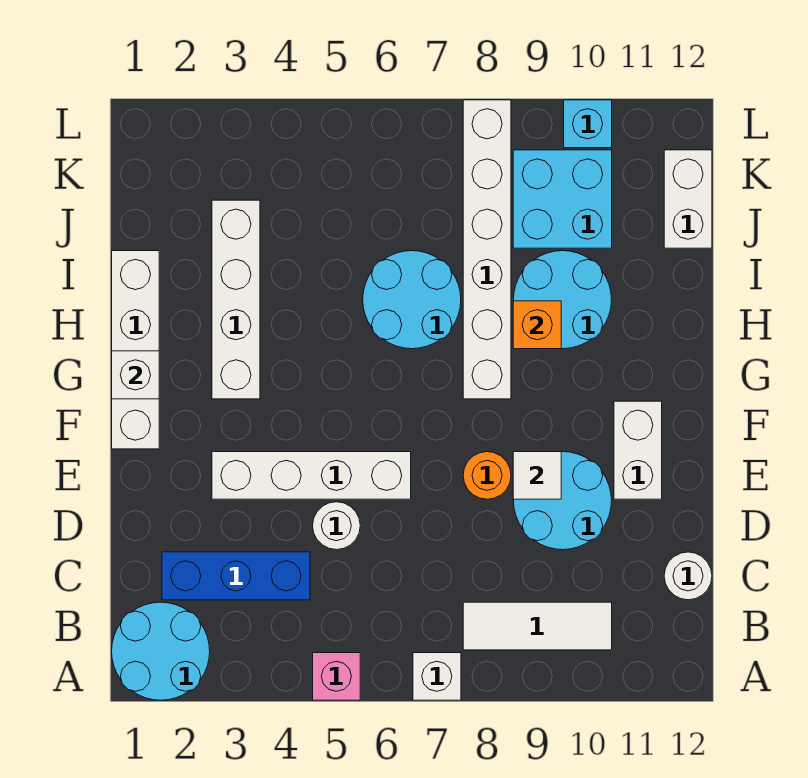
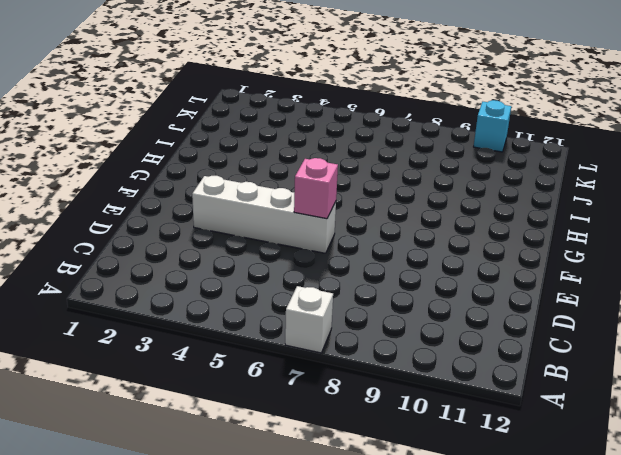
pink brick E6 level 2 -> pink brick A5 level 1
none -> cyan round brick A1:B2 level 1
none -> white tile B8:B10 level 1
none -> blue brick C2:C4 level 1

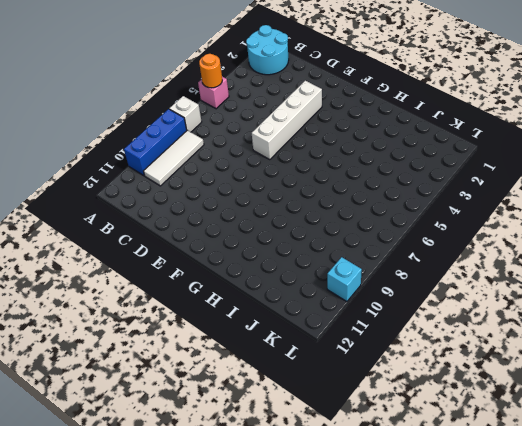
orange round brick A5 level 2 -> orange round brick E8 level 1
blue brick A8:A10 level 1 -> blue brick C2:C4 level 1
none -> white round brick C12 level 1
none -> white round brick D5 level 1
none -> cyan round brick D9:E10 level 1

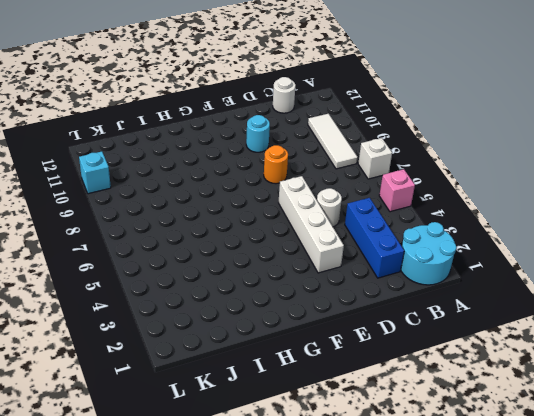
cyan round brick E10 level 1 -> cyan round brick D9:E10 level 1
none -> white brick E11:F11 level 1
none -> white brick F1:I1 level 1
none -> white brick G3:J3 level 1

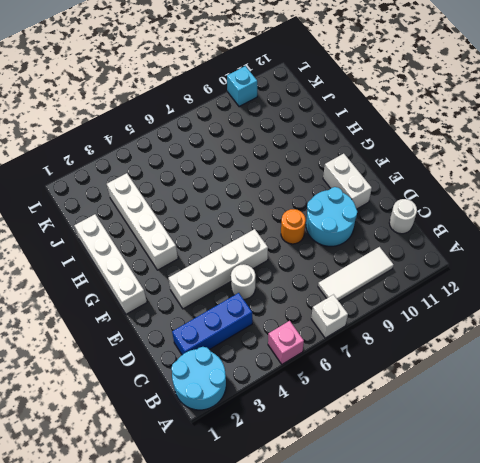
none -> white brick G8:L8 level 1
none -> cyan round brick H6:I7 level 1
none -> cyan round brick H9:I10 level 1

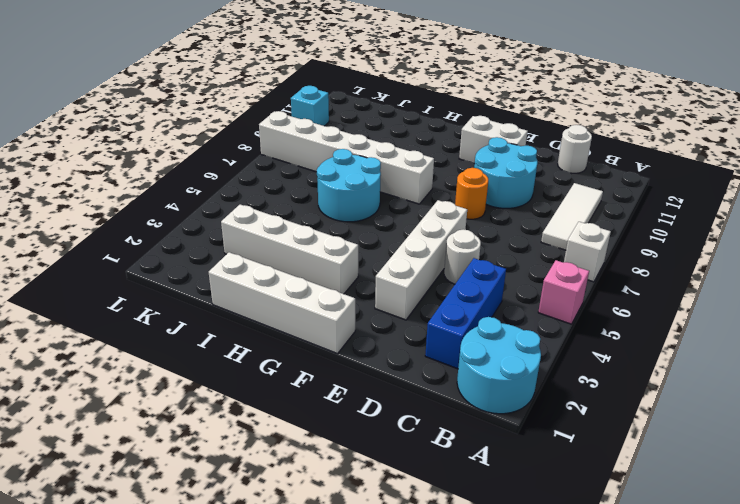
none -> cyan round brick H9:I10 level 1
none -> cyan brick J9:K10 level 1
none -> white brick J12:K12 level 1

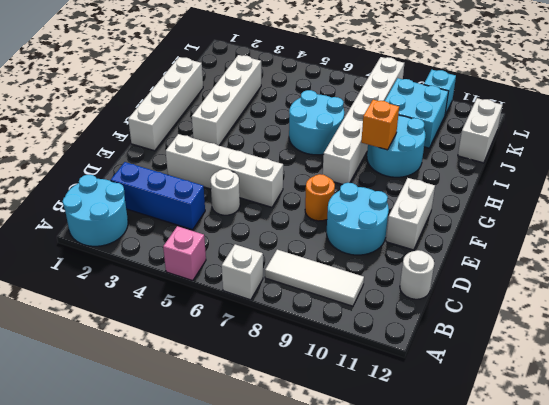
none -> white tile E9 level 2
none -> white brick G1 level 2

